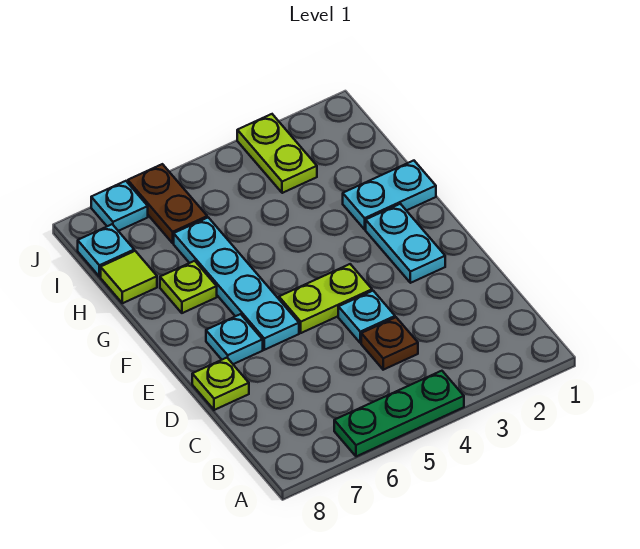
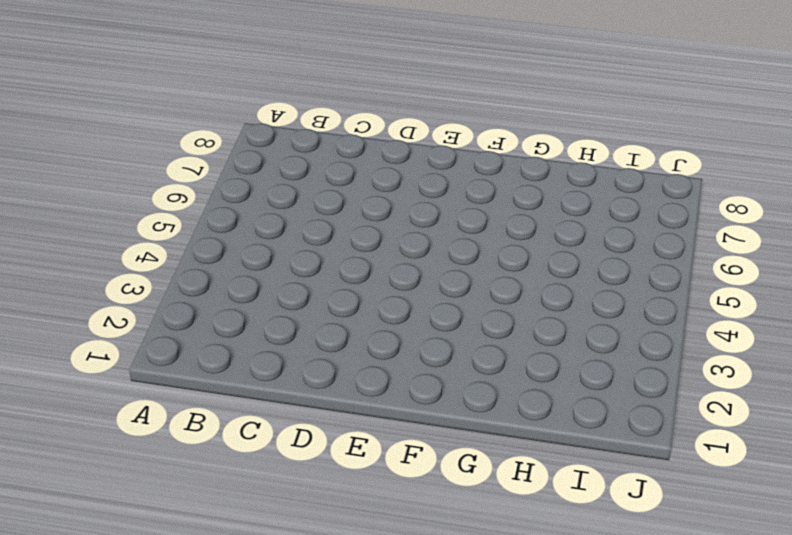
none -> green plate A4:A6 level 1
none -> brown plate C4 level 1
none -> cyan plate D4 level 1

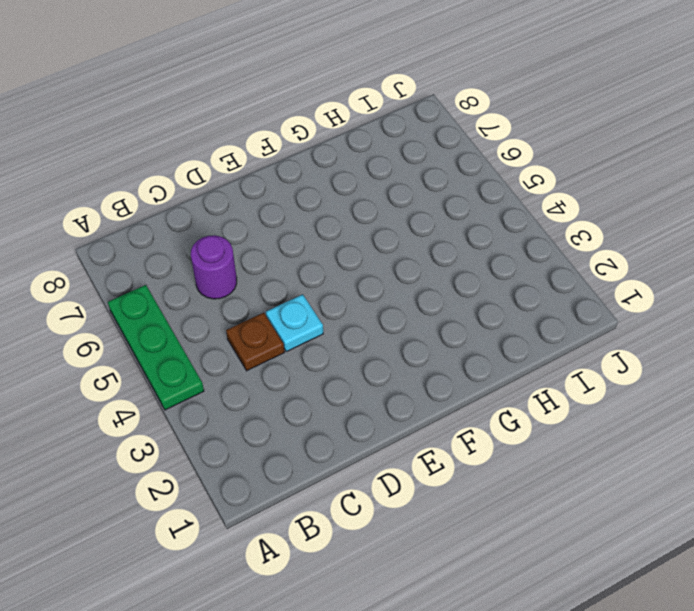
purple round brick C6 level 1 -> none
none -> lime plate D8 level 1
none -> cyan plate E2:F2 level 1
none -> lime plate E4:E5 level 1

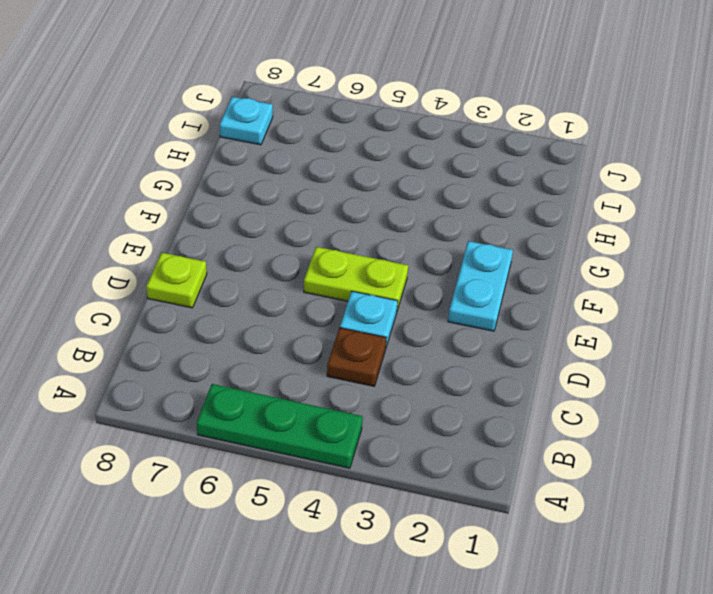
none -> cyan plate E6:H6 level 1
none -> cyan plate E7 level 1
none -> cyan plate G1:G2 level 1

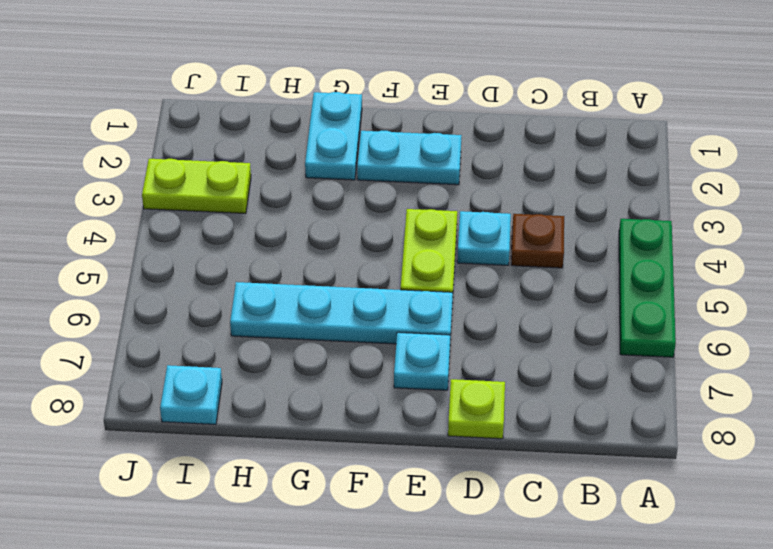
none -> lime plate G7 level 1
none -> lime tile H8 level 1
none -> brown plate I6:J6 level 1

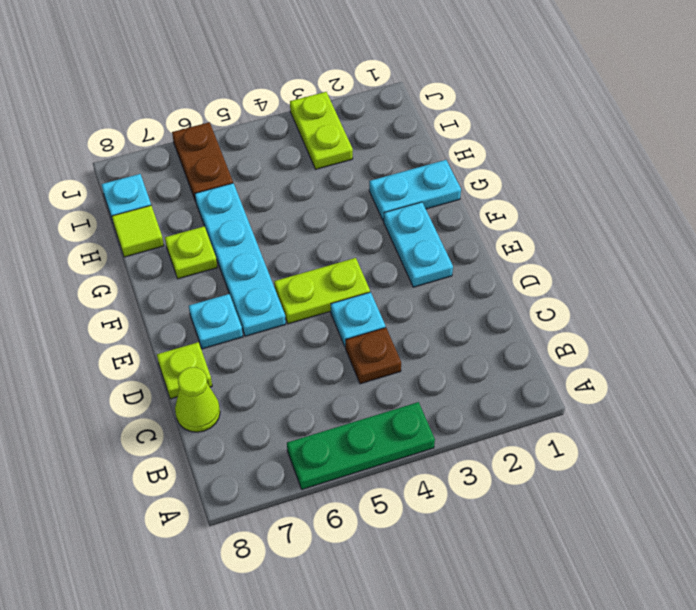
lime cone C8 level 1 -> none
none -> cyan plate J7 level 1

